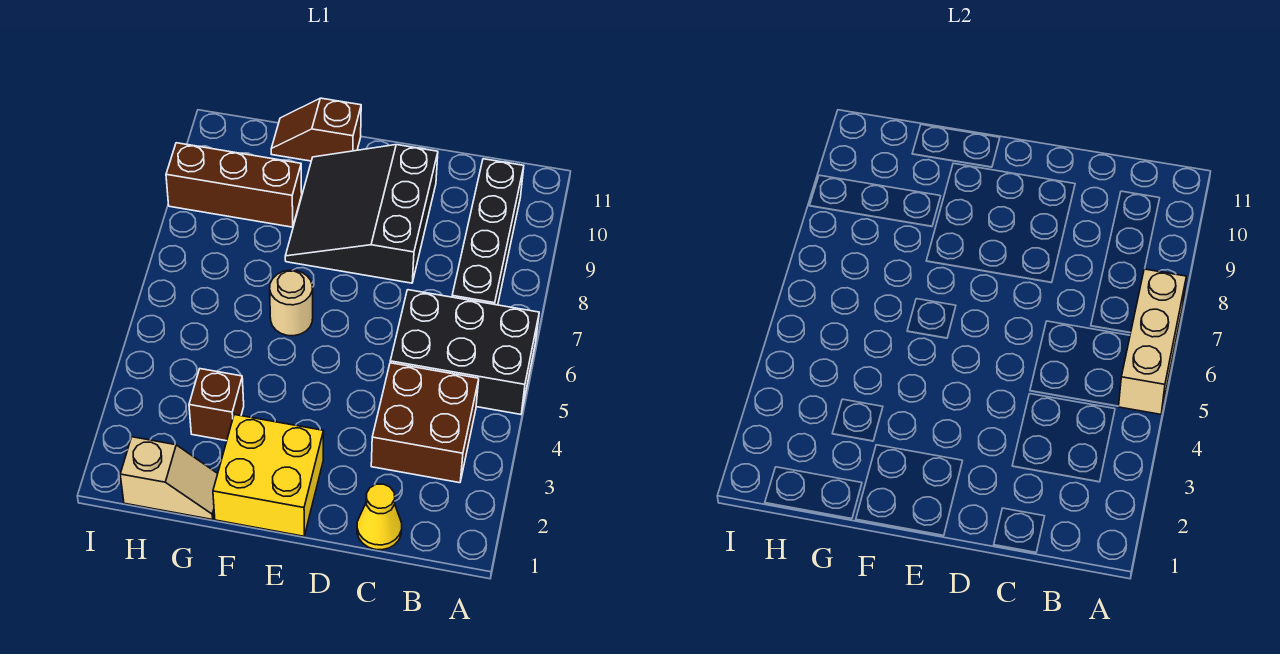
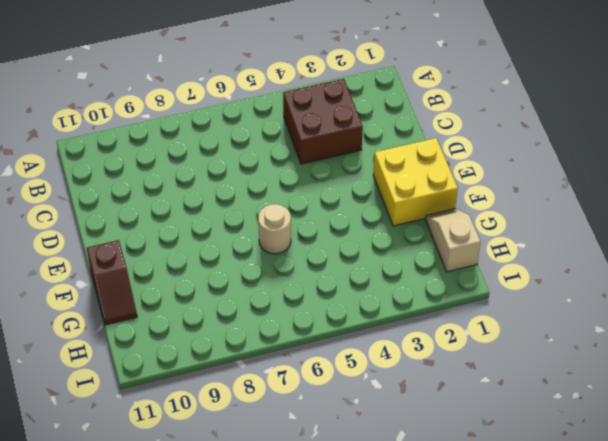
none -> black brick A5:C6 level 1
none -> black brick B7:B10 level 1
none -> yellow cone C1 level 1

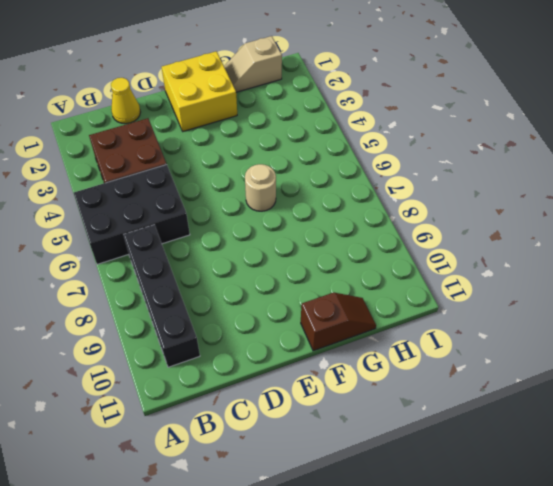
none -> black slope D8:F10 level 1 top D
none -> brown brick G3 level 1
none -> brown brick G9:I9 level 1

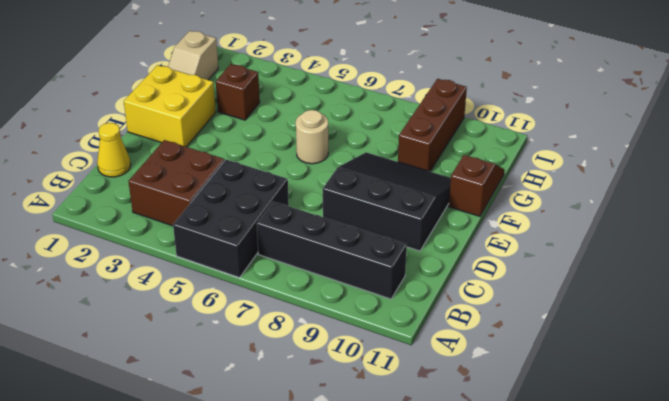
none -> tan brick A5:A7 level 2

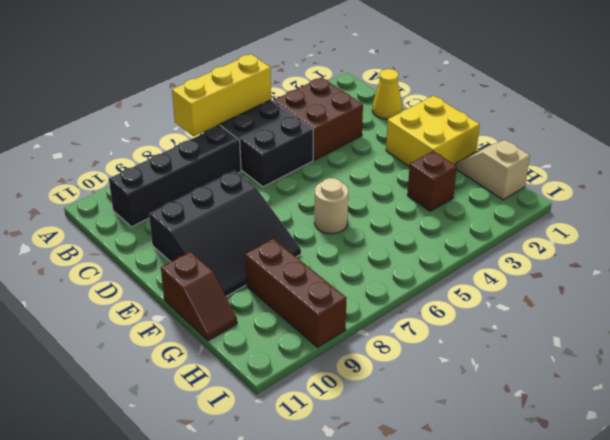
yellow brick A5:A7 level 2 -> tan brick A5:A7 level 2

